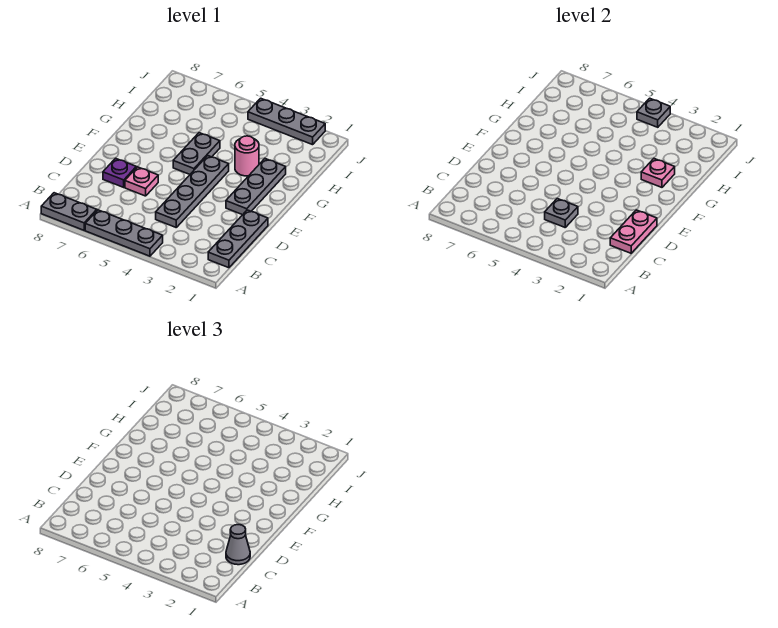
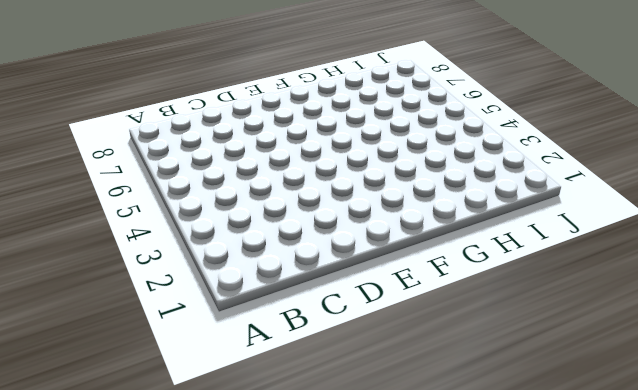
none -> grey plate A4:A6 level 1
none -> grey plate A7:A8 level 1
none -> grey plate B1:D1 level 1

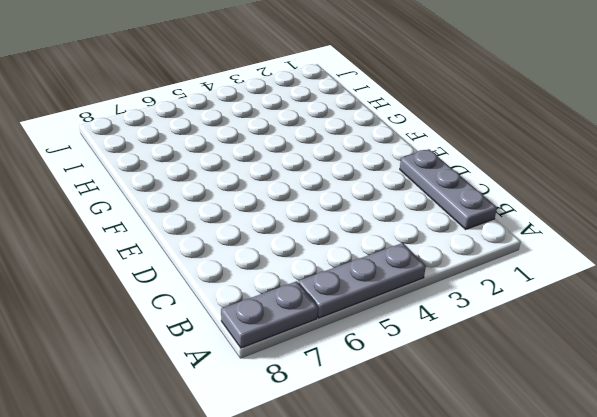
none -> grey plate C4:F4 level 1
none -> pink plate D6 level 1
none -> purple plate D7 level 1

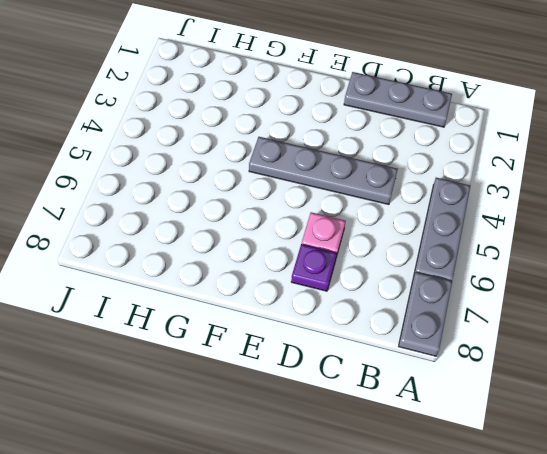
none -> grey plate E2:G2 level 1
none -> grey plate F5:G5 level 1
none -> pink round brick G3 level 1

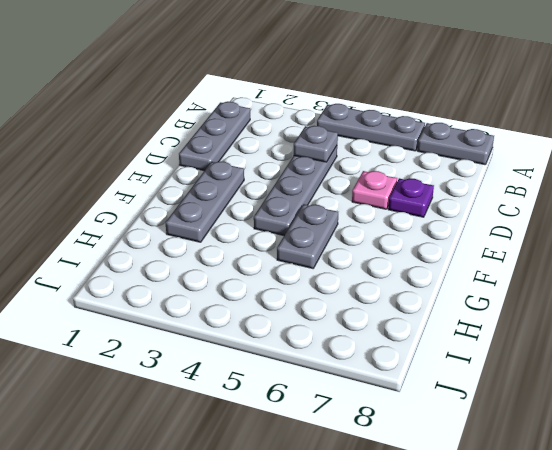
none -> pink round brick G3 level 1
none -> grey plate J2:J4 level 1
none -> pink plate C1:D1 level 2

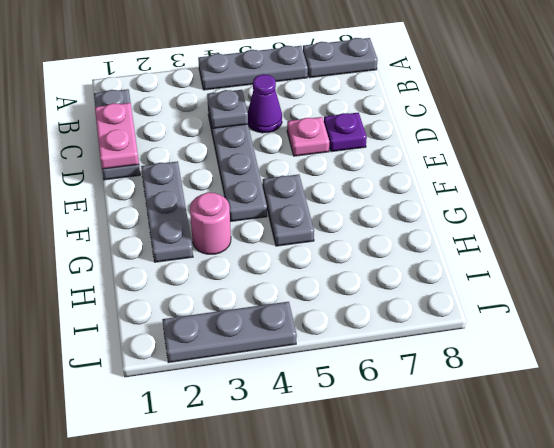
purple cone C5 level 1 -> none
none -> pink plate G2 level 2
none -> grey plate J4 level 2
none -> grey cone C1 level 3

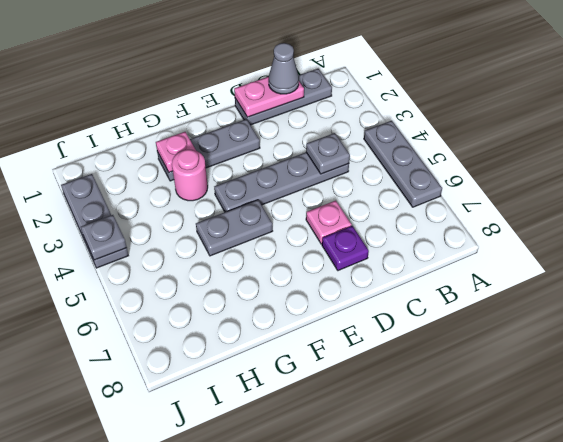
none -> grey plate A7:A8 level 1

